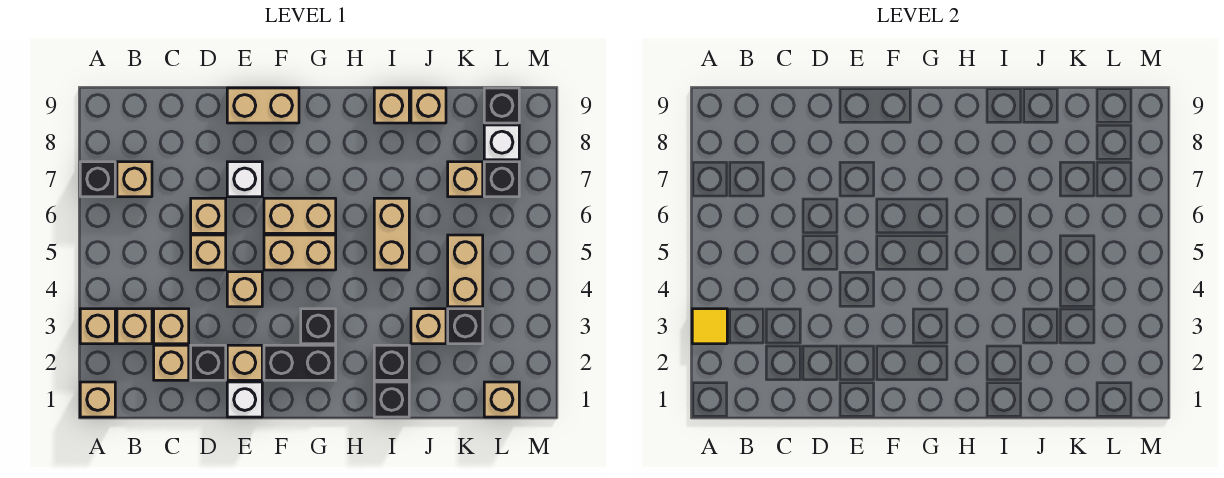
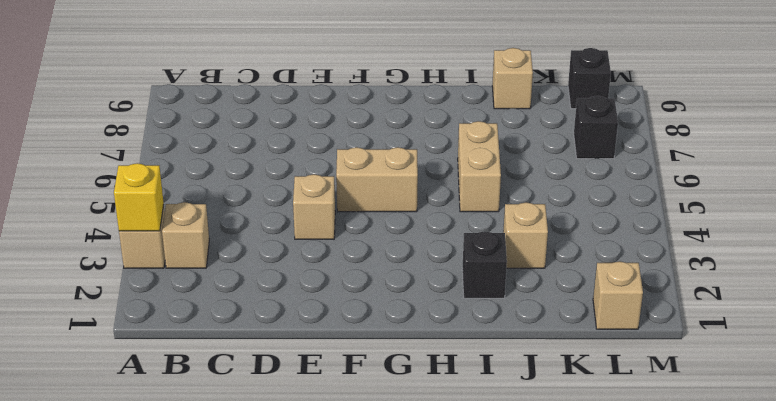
yellow brick A3 level 2 -> yellow tile A3 level 2
none -> tan brick A1 level 1
none -> black brick A7 level 1
none -> tan brick B7 level 1
none -> tan brick C2 level 1

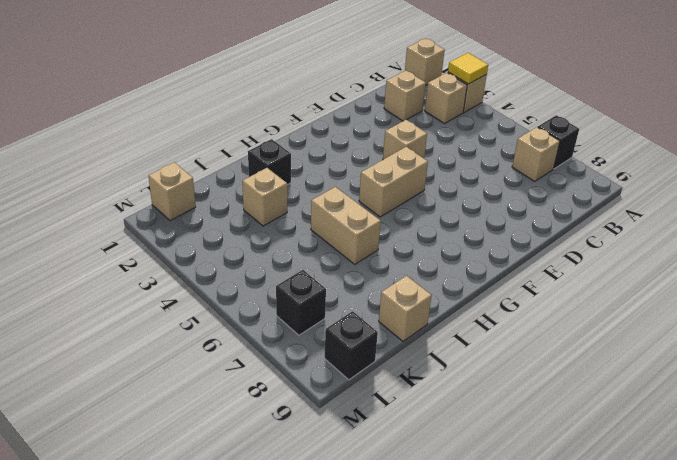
none -> tan brick C3 level 1
none -> black brick D2 level 1
none -> tan brick D5 level 1
none -> tan brick D6 level 1

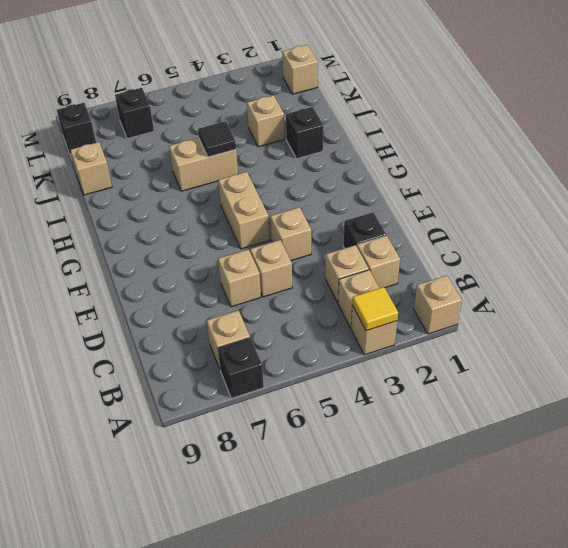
black tile I5 level 2 -> none
none -> white brick E1 level 1
none -> tan brick E2 level 1
none -> white brick E7 level 1
none -> tan brick E9:F9 level 1

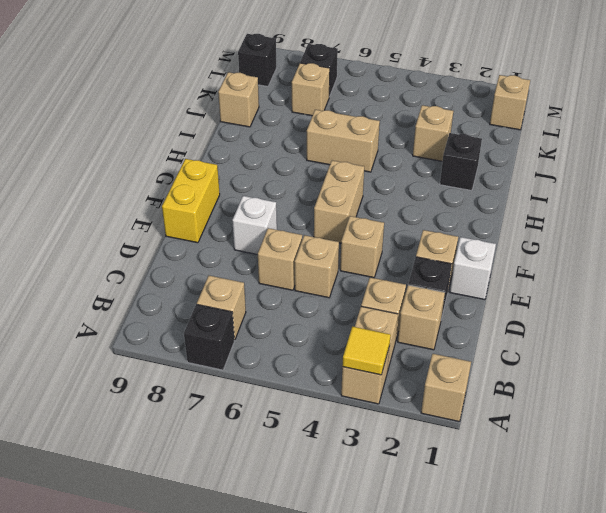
yellow brick E9:F9 level 1 -> tan brick E9:F9 level 1
none -> black brick F2:G2 level 1
none -> tan brick F6:G6 level 1
none -> black brick G3 level 1
none -> black brick I1 level 1

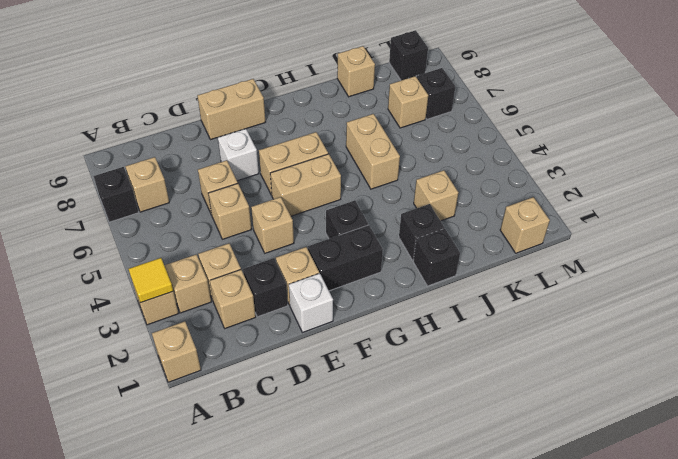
none -> tan brick I9 level 1
none -> black brick K3 level 1
none -> tan brick K4:K5 level 1
none -> white brick L8 level 1

